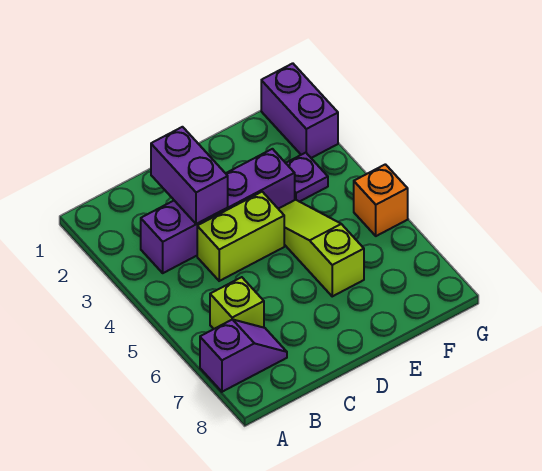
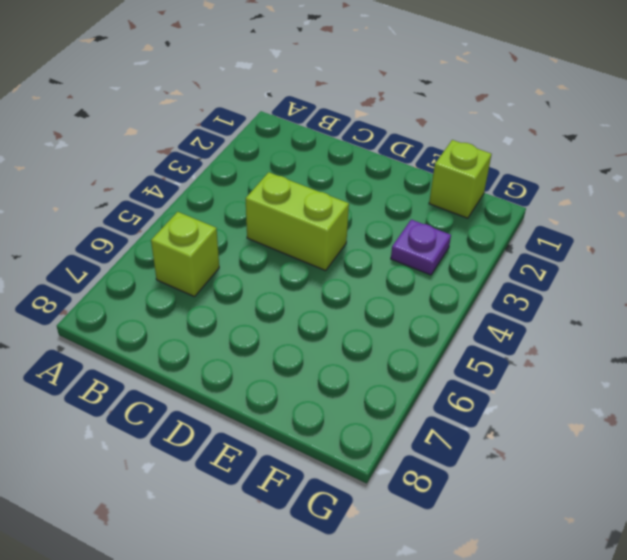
lime brick F1 level 1 -> none
none -> purple slope A7:B7 level 1 top A
none -> purple brick B3:E3 level 1

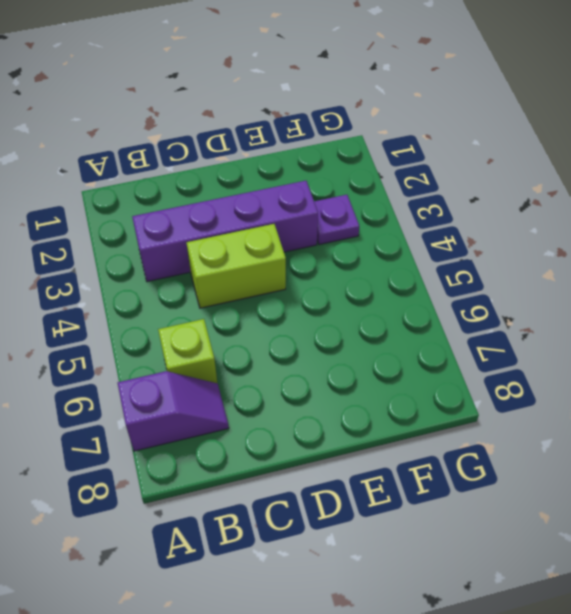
none -> lime slope E4:E6 level 1 top 6
none -> purple brick G1:G2 level 1

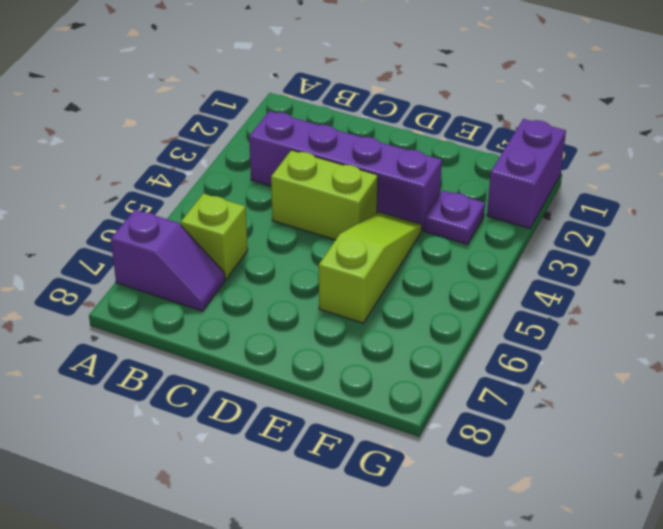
none -> orange brick G5 level 1
none -> purple brick C2:C3 level 2

